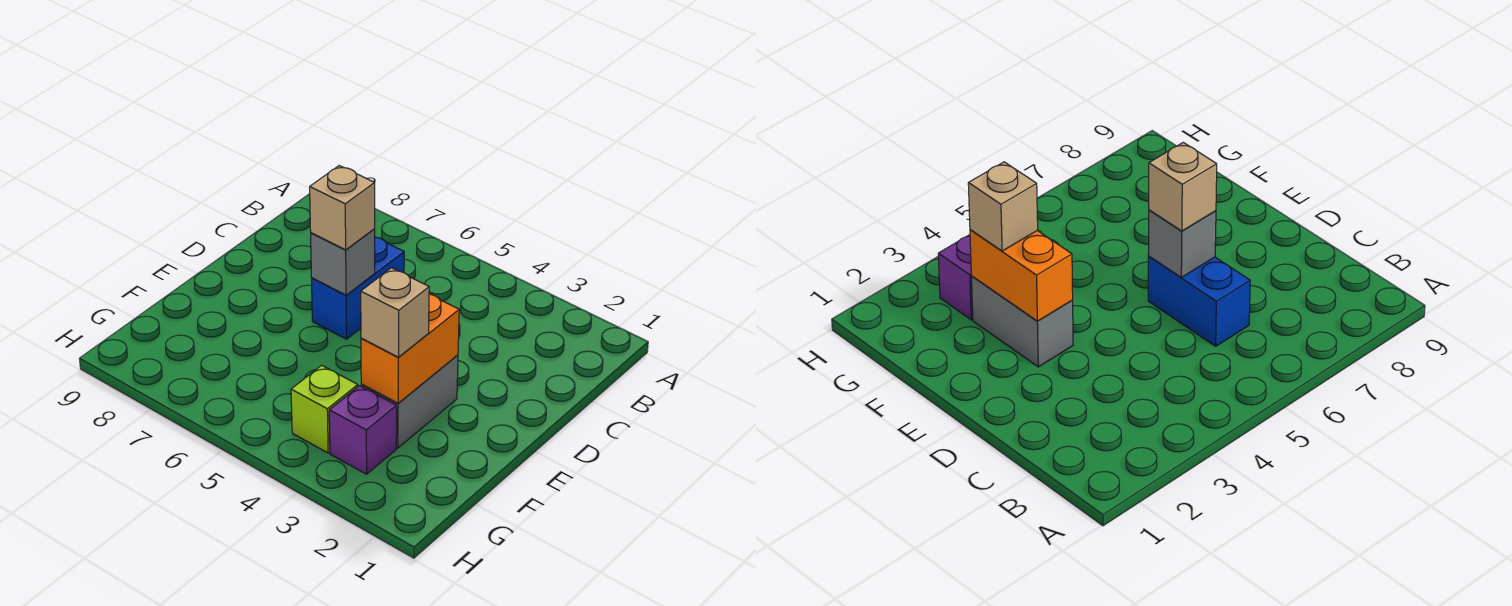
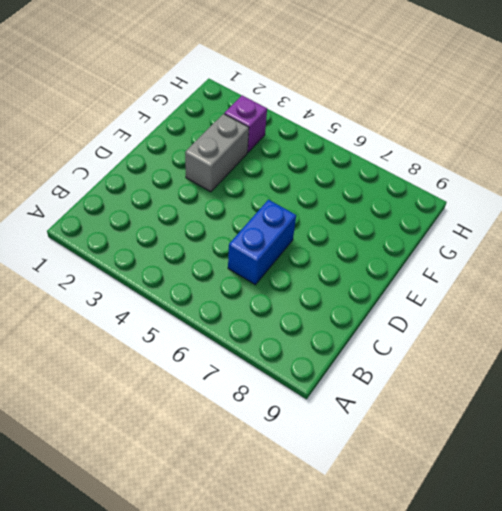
none -> lime brick G4 level 1
none -> grey brick D6 level 2

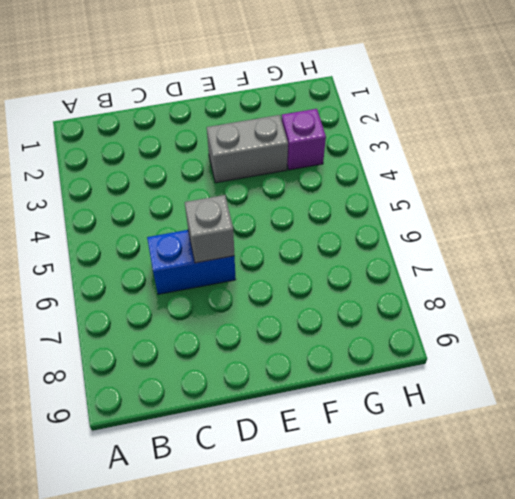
none -> lime brick G4 level 1
none -> orange brick E3:F3 level 2

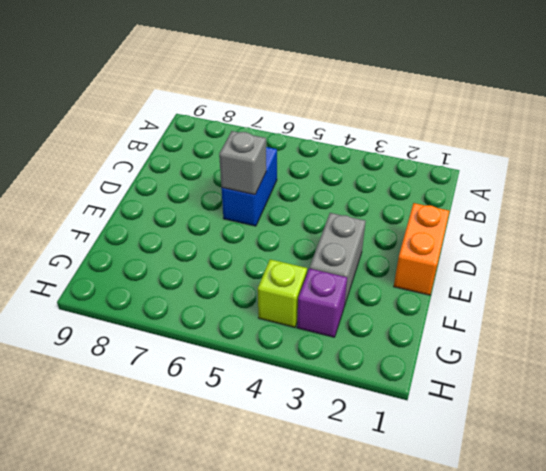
orange brick D1:E1 level 1 -> orange brick E3:F3 level 2
none -> tan brick D6 level 3
none -> tan brick F3 level 3

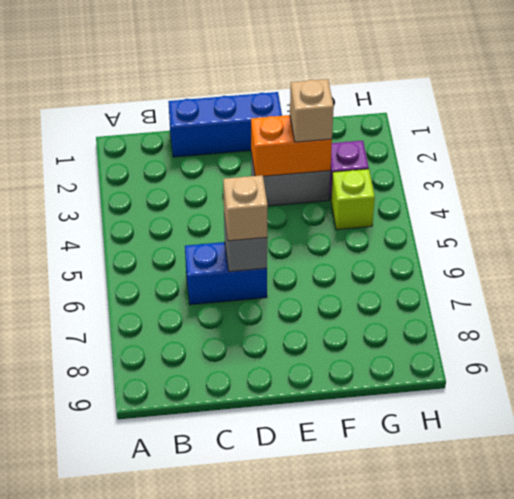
blue brick C1:E1 level 1 -> none

